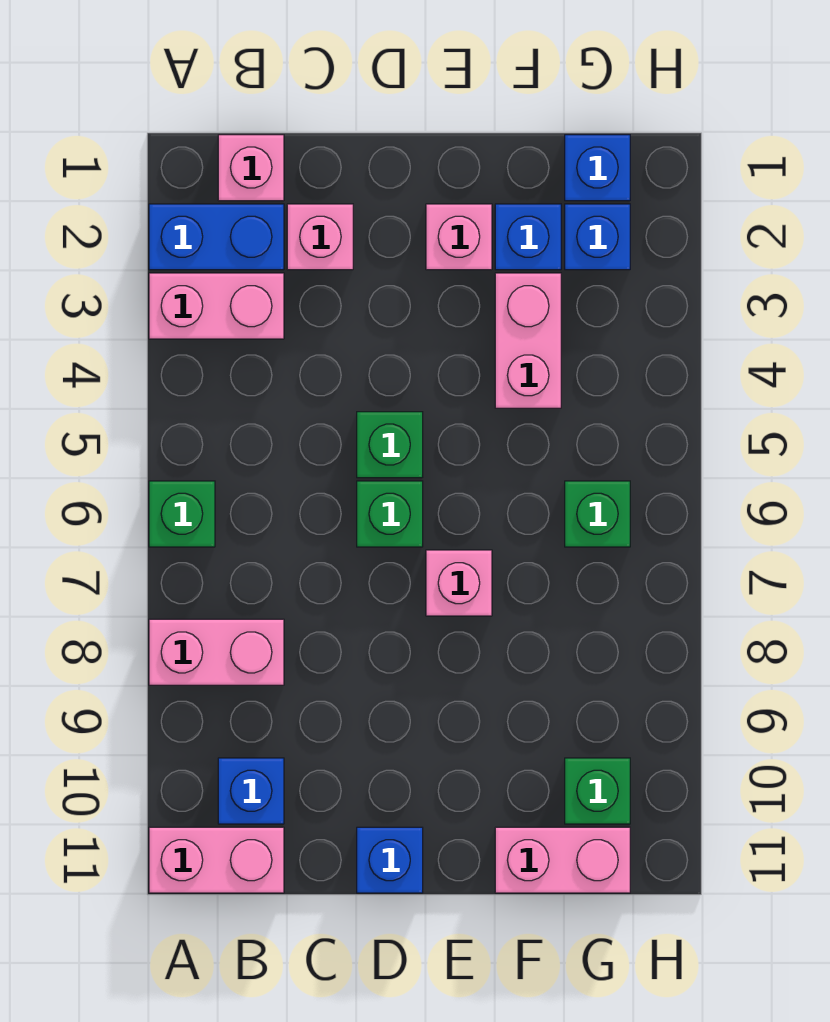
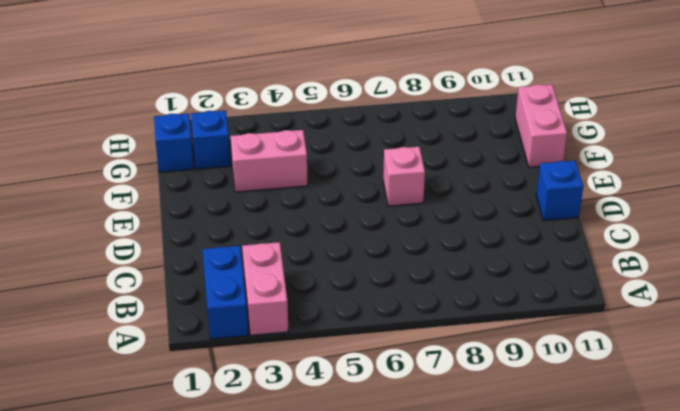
none -> green brick A6 level 1
none -> pink brick A8:B8 level 1
none -> pink brick A11:B11 level 1

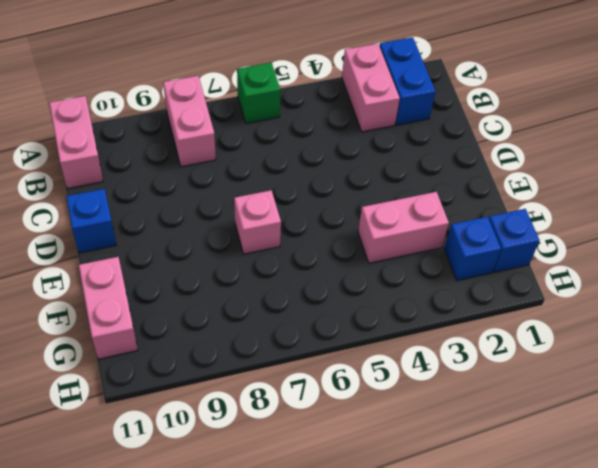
none -> pink brick B1 level 1
none -> blue brick B10 level 1
none -> pink brick C2 level 1

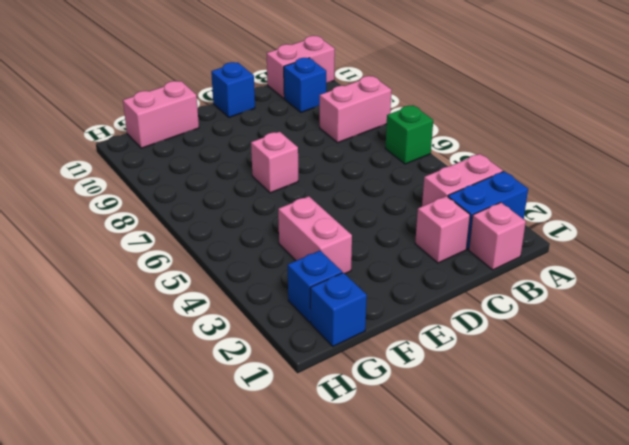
none -> green brick D5 level 1
none -> green brick D6 level 1
none -> pink brick E2 level 1

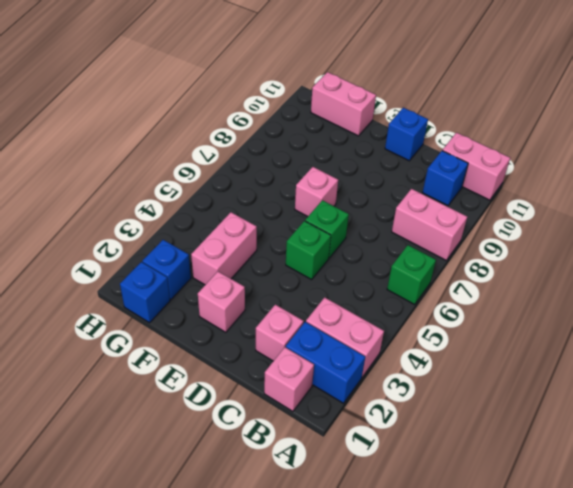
none -> blue brick F2 level 1
none -> green brick G6 level 1
none -> green brick G10 level 1

